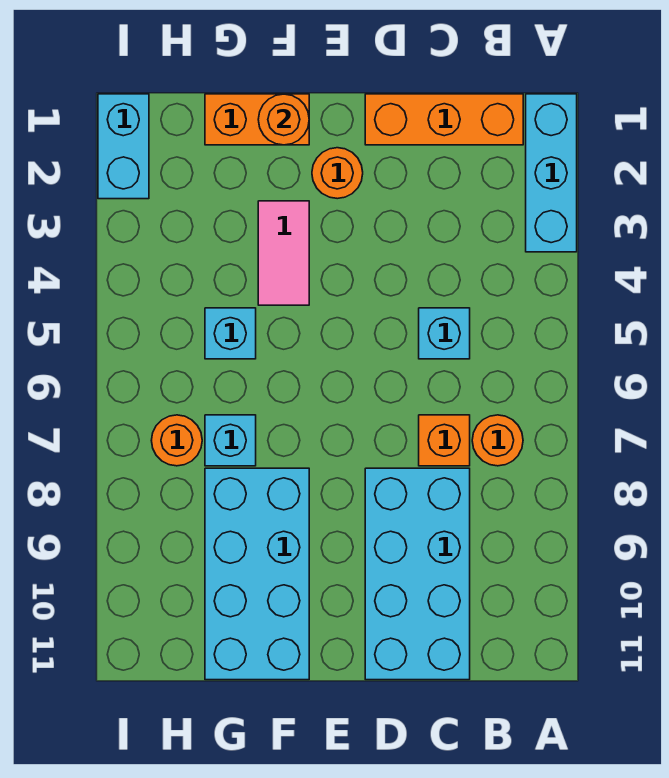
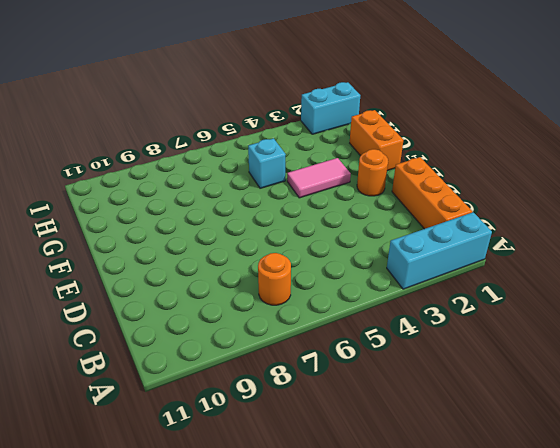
none -> cyan brick C5 level 1
none -> orange brick C7 level 1
none -> cyan brick C8:D11 level 1

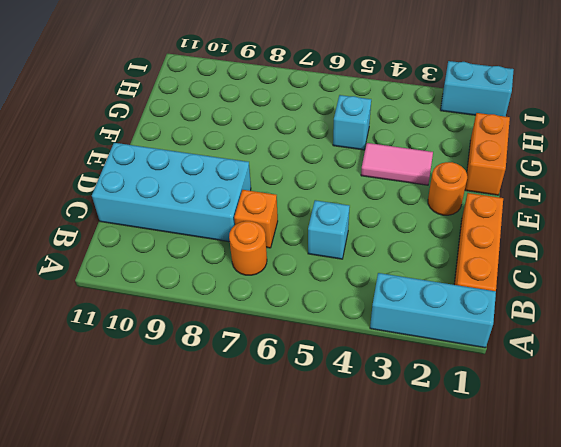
none -> cyan brick F8:G11 level 1
none -> cyan brick G7 level 1
none -> orange round brick H7 level 1

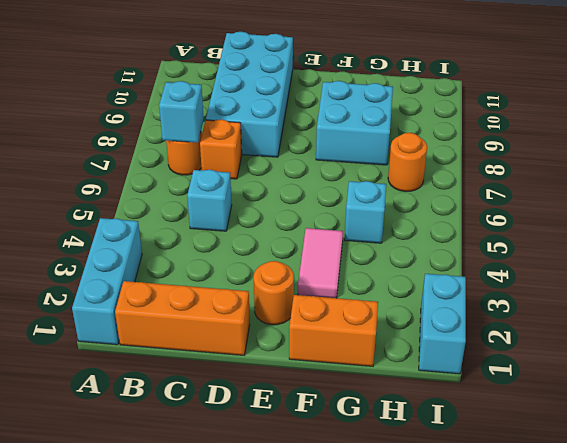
cyan brick B7 level 2 -> cyan brick G7 level 1
cyan brick F8:G9 level 1 -> cyan brick F8:G11 level 1
none -> orange round brick F1 level 2

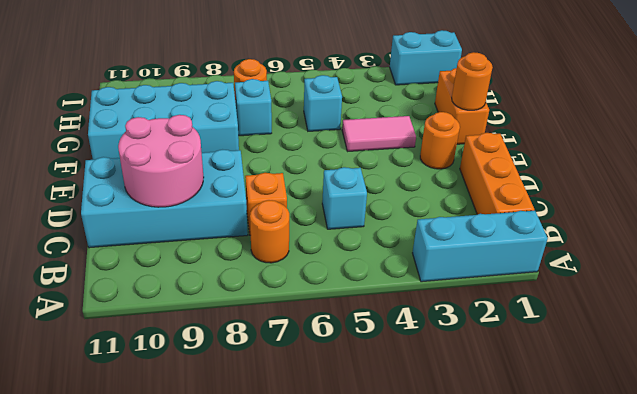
pink round brick C9:D10 level 2 -> none

